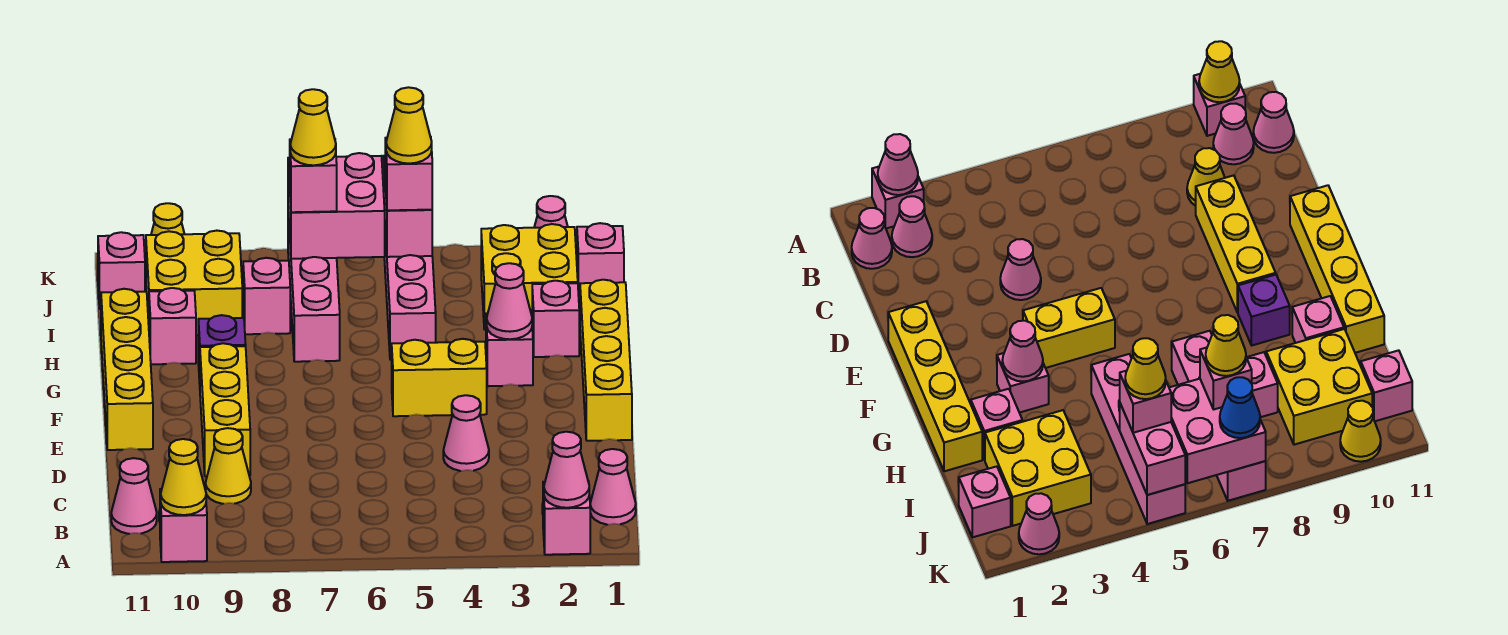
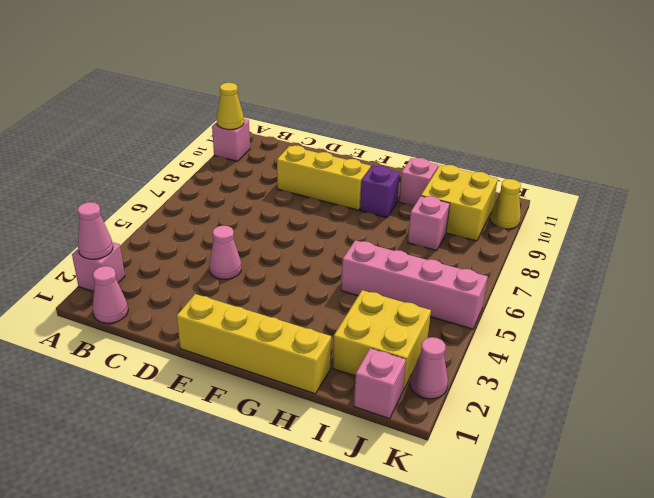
none -> pink cone B2 level 1
none -> pink cone B10 level 1
none -> pink cone B11 level 1
none -> yellow cone C9 level 1

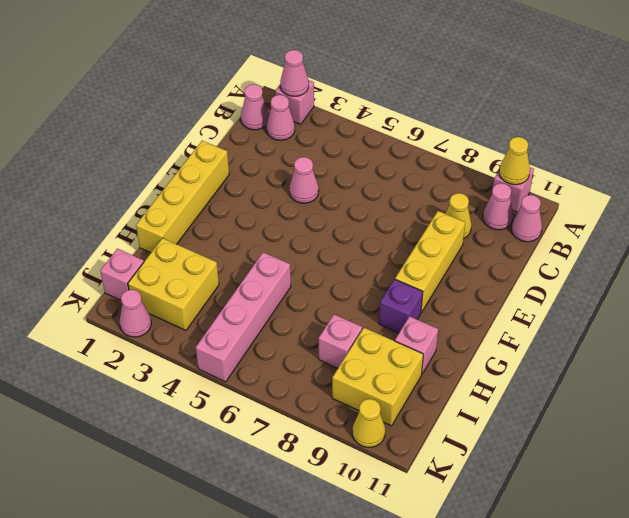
none -> yellow brick E11:H11 level 1
none -> yellow brick F4:F5 level 1
none -> pink brick G3 level 1
none -> pink brick H2 level 1

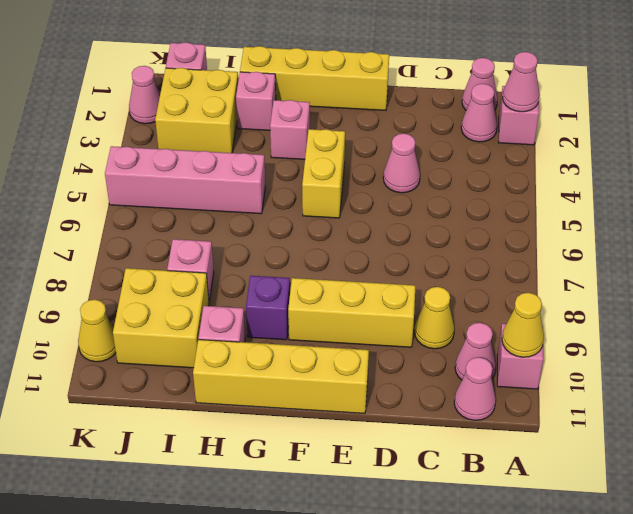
none -> pink brick H7:K7 level 1
none -> pink brick J11 level 1
none -> pink cone G3 level 2
none -> pink brick J5:K5 level 2

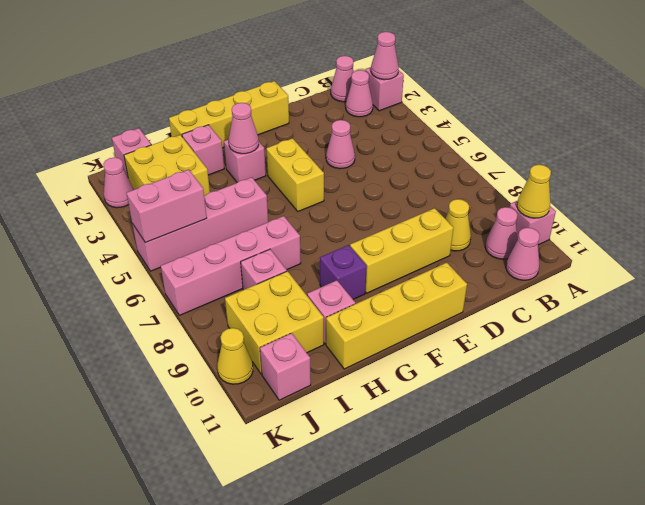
none -> pink brick J6:K7 level 2
none -> pink brick J5 level 3
none -> pink brick J7 level 3
none -> blue cone K7 level 3

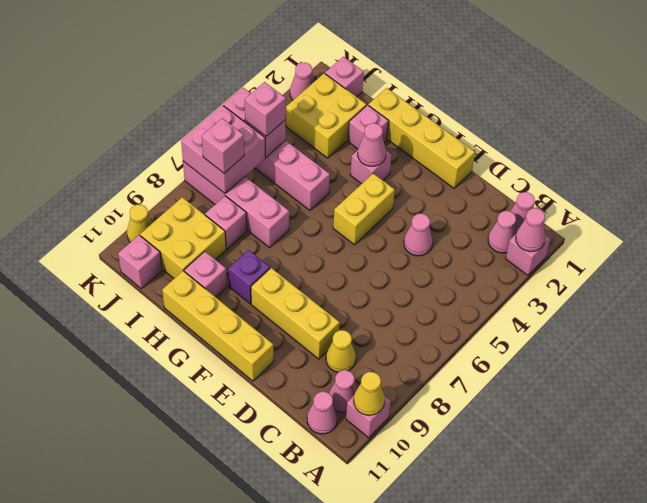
none -> blue cone K7 level 3
none -> yellow cone J5 level 4
none -> yellow cone J7 level 4

